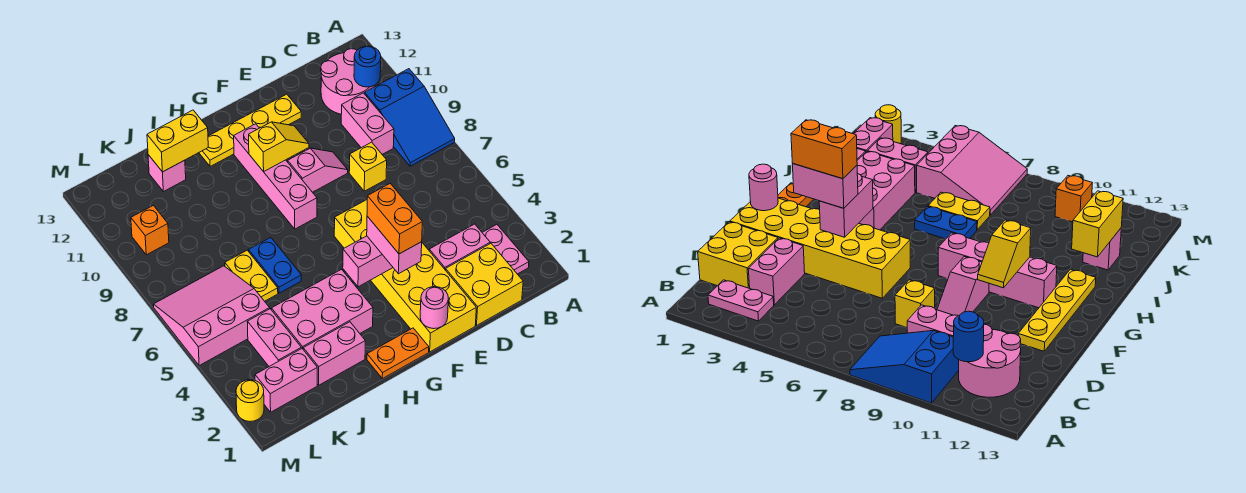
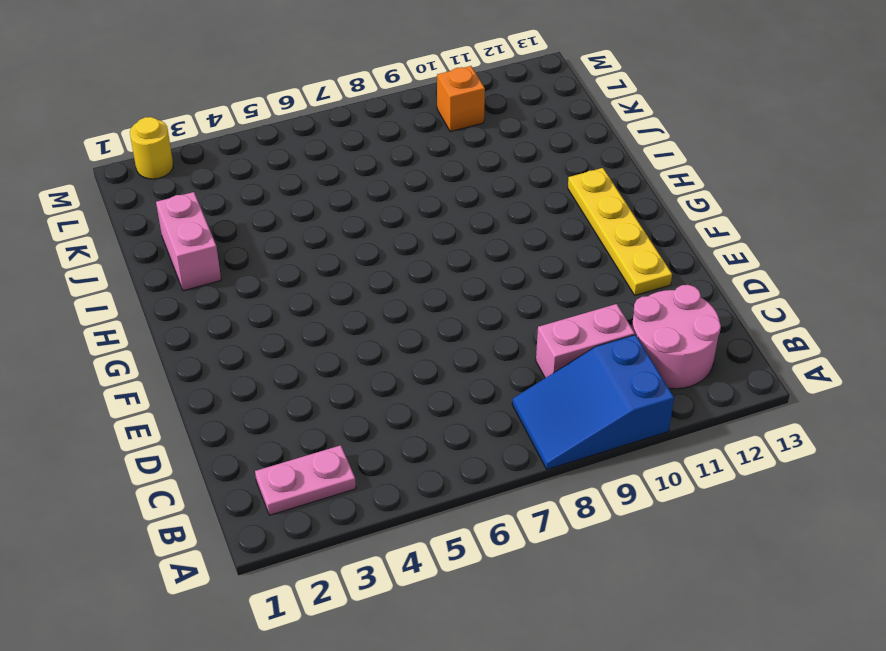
none -> yellow brick C1:D2 level 1
none -> pink brick C3:D3 level 1
none -> yellow brick D8 level 1

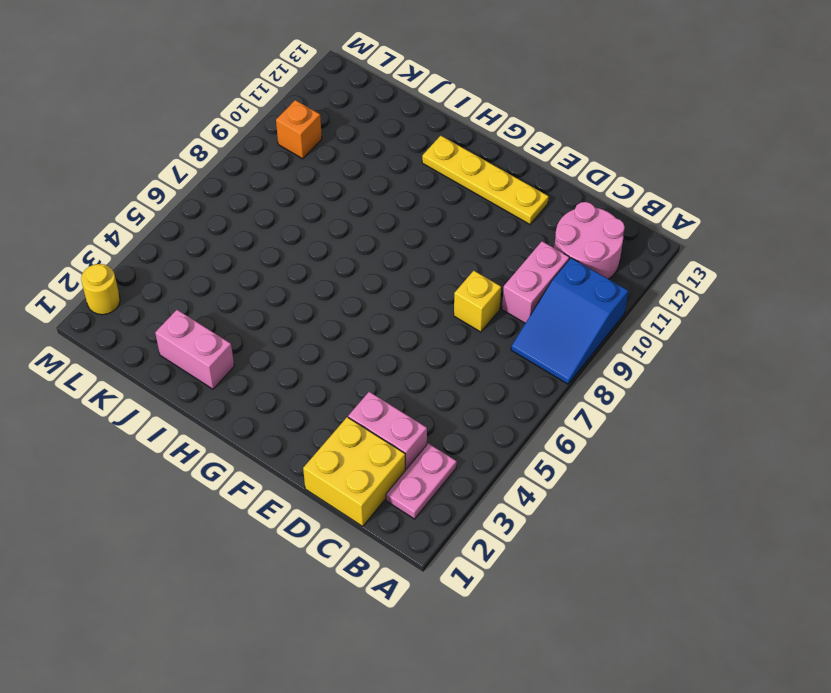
none -> yellow brick E1:F6 level 1
none -> pink slope E9:F9 level 1 top F
none -> orange plate G1:H1 level 1

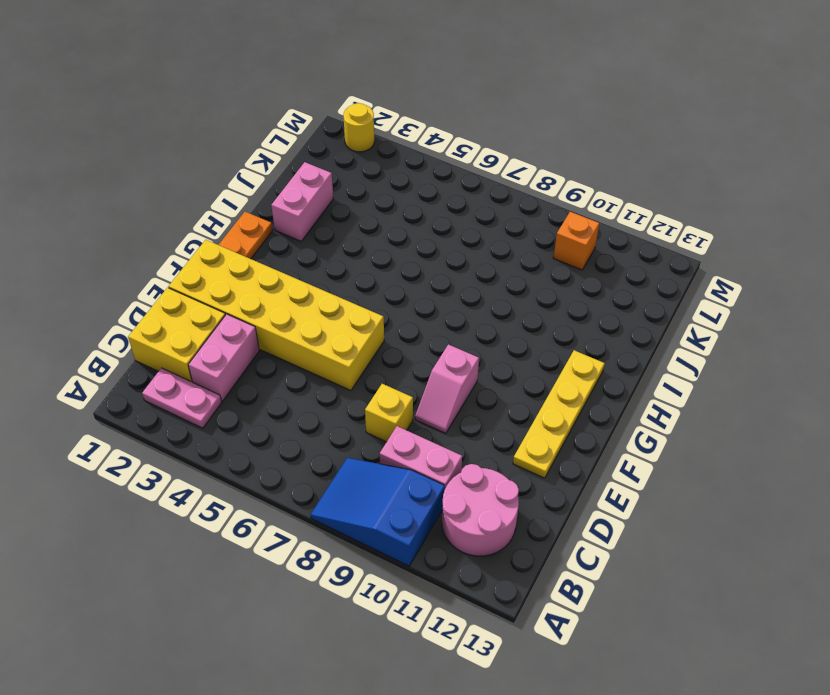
none -> pink brick G8:G11 level 1
none -> pink brick H3:J4 level 1
none -> blue plate I6:I7 level 1

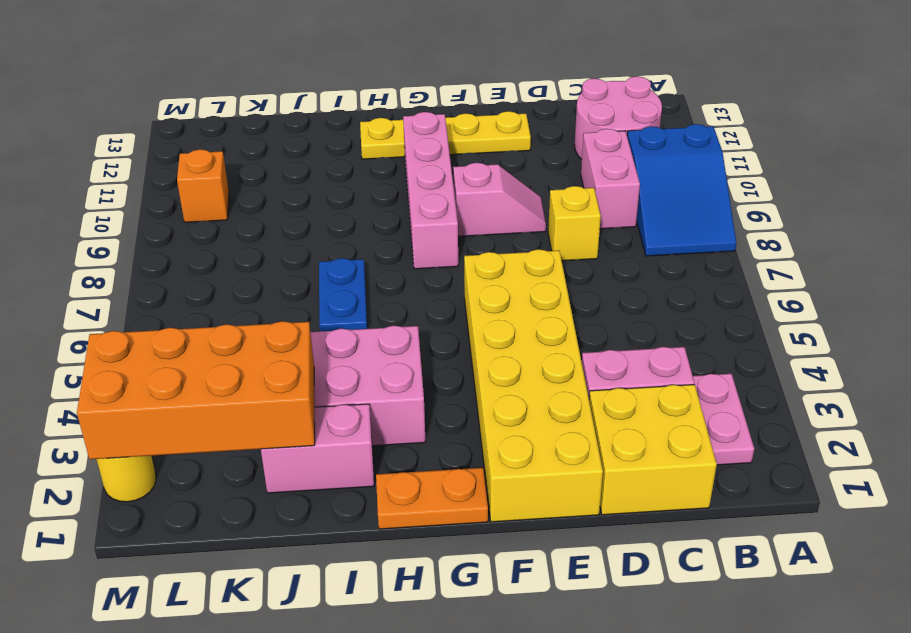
orange brick J2:M3 level 2 -> none
none -> yellow plate J6:J7 level 1
none -> pink brick J12 level 1
none -> pink brick K2:L2 level 1

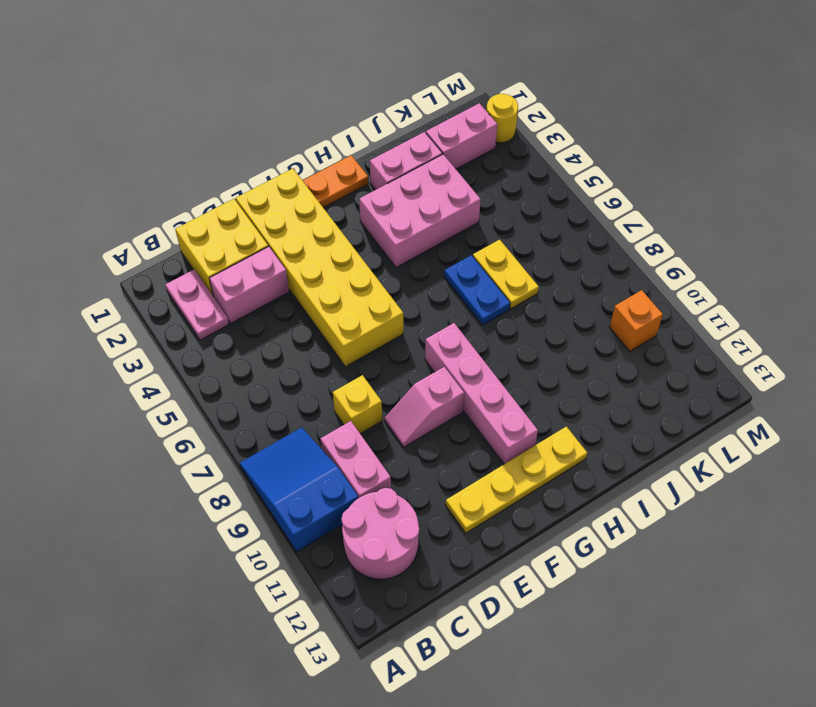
none -> pink brick J12 level 1
none -> pink brick K3:K4 level 1
none -> pink slope K5:M7 level 1 top 5

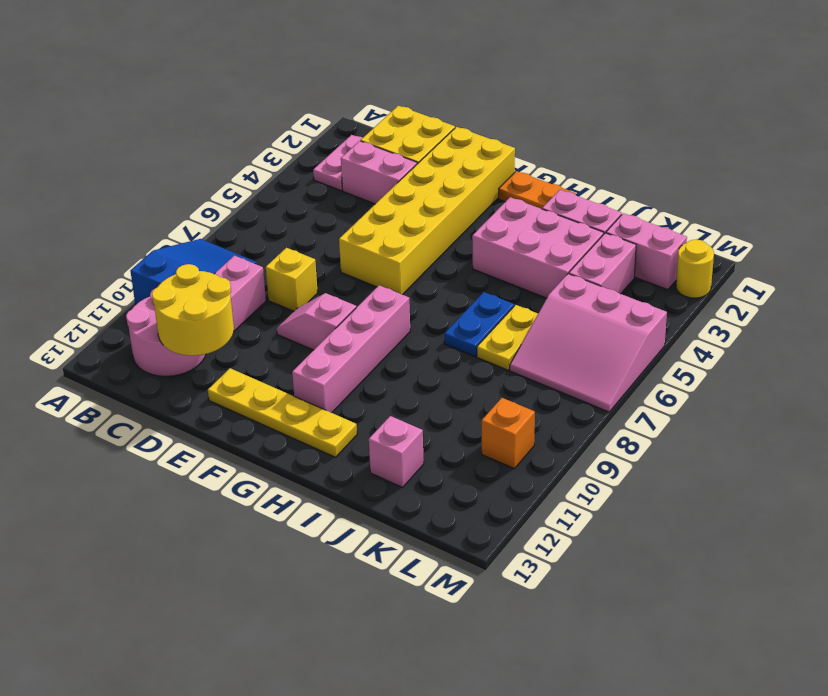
yellow round brick C11:D12 level 2 -> none
none -> blue round brick B11 level 2
none -> pink round brick F1 level 2
none -> pink brick F4:G4 level 2

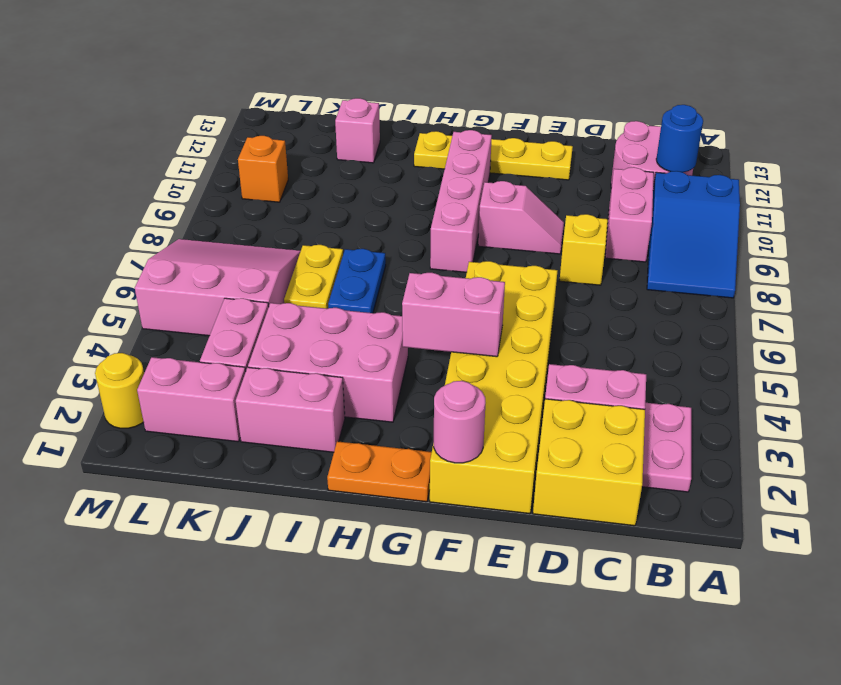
none -> yellow slope F10:G10 level 2 top G
none -> yellow brick I12:J12 level 2
none -> pink brick F3:F4 level 3

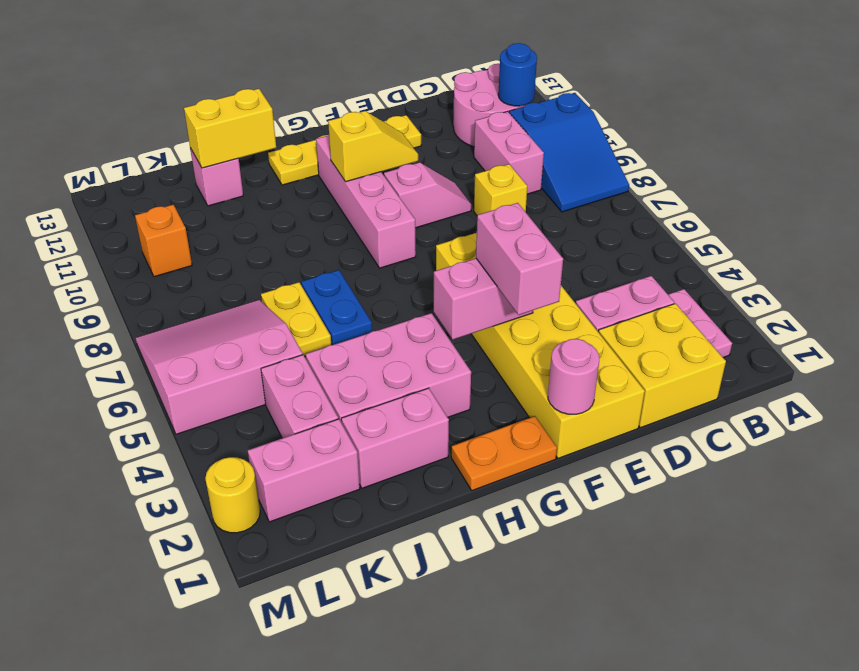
none -> orange brick F3:F4 level 4

